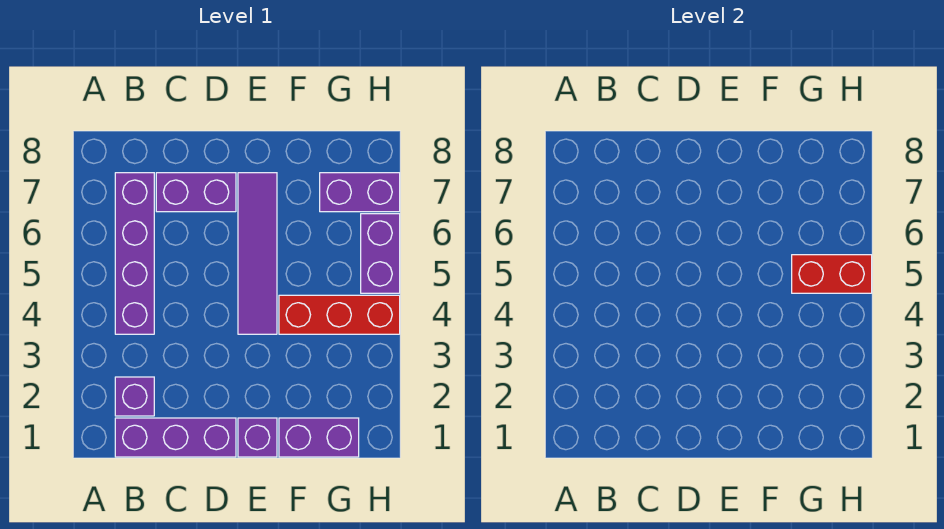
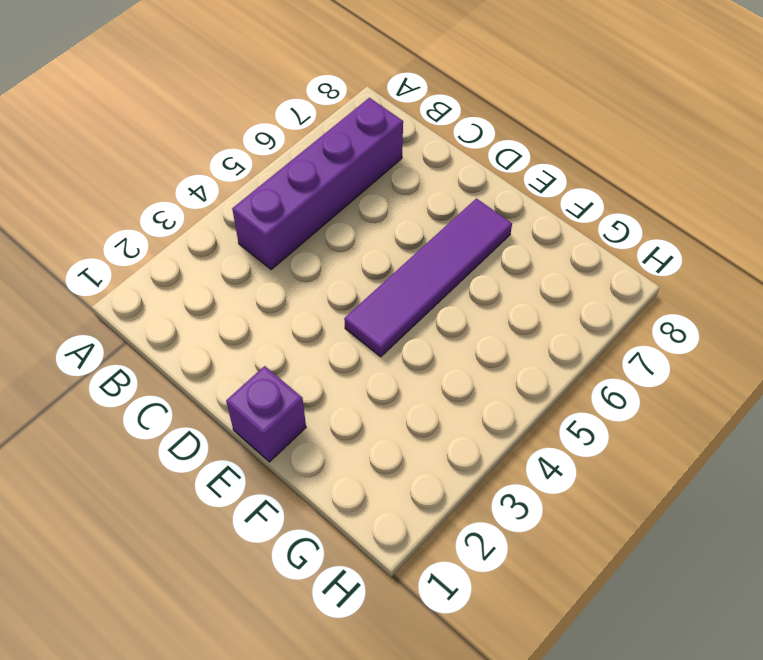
none -> purple brick B1:D1 level 1
none -> purple brick B2 level 1

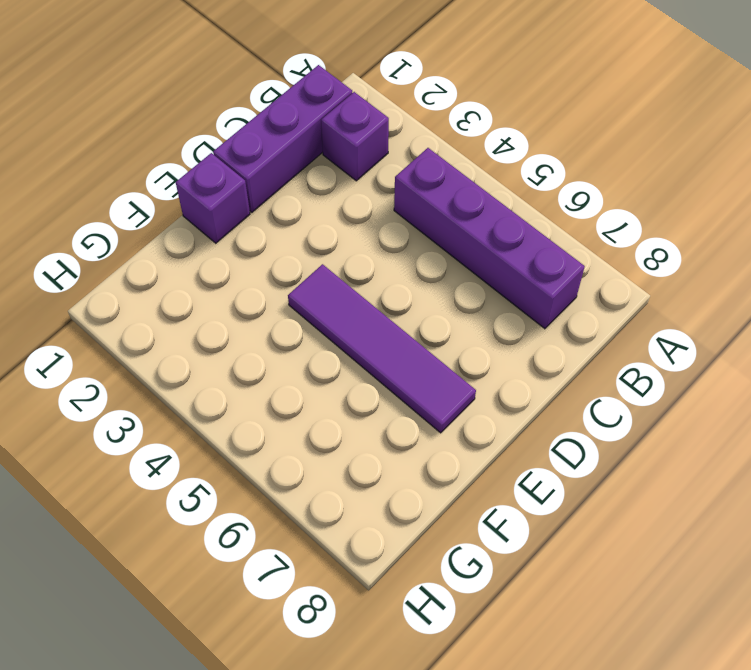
none -> purple brick C7:D7 level 1
none -> purple brick F1:G1 level 1

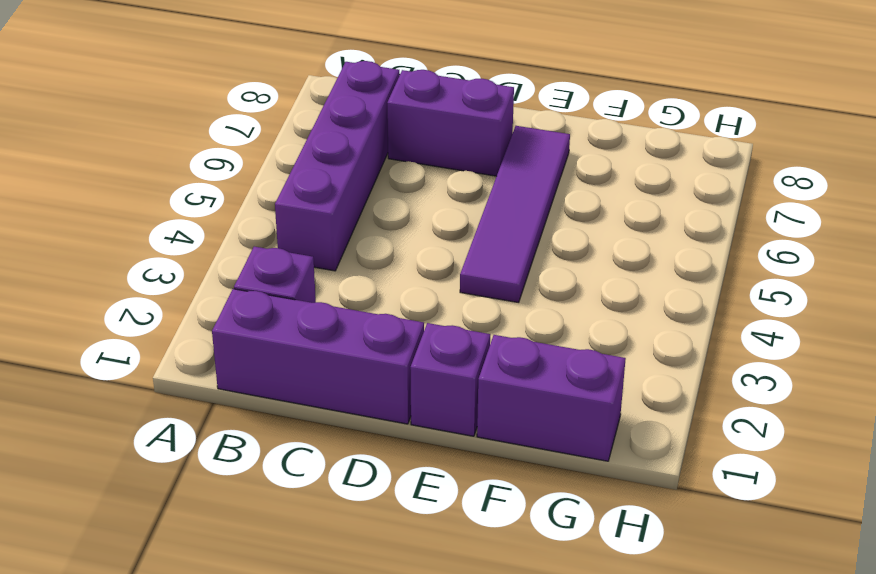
none -> red brick F4:H4 level 1
none -> purple brick G7:H7 level 1

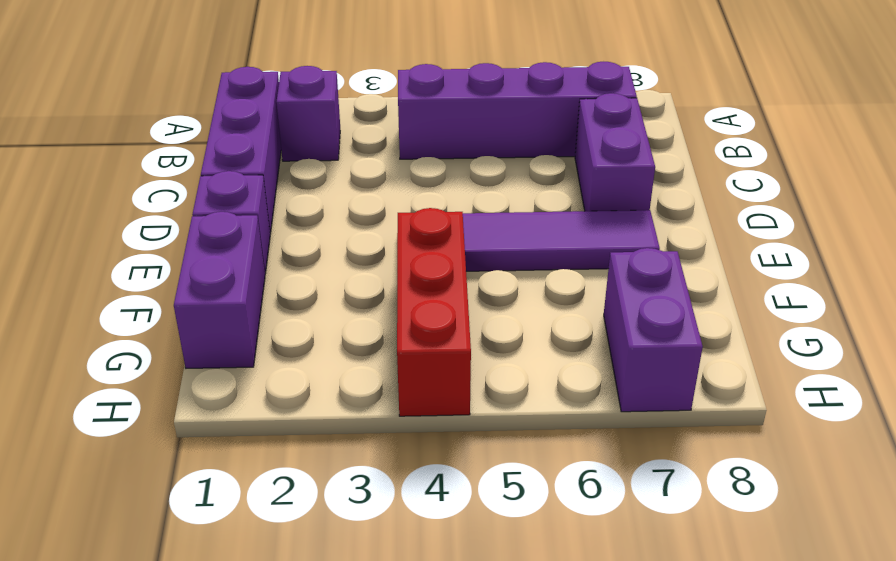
none -> purple brick H5:H6 level 1
none -> red brick G5:H5 level 2

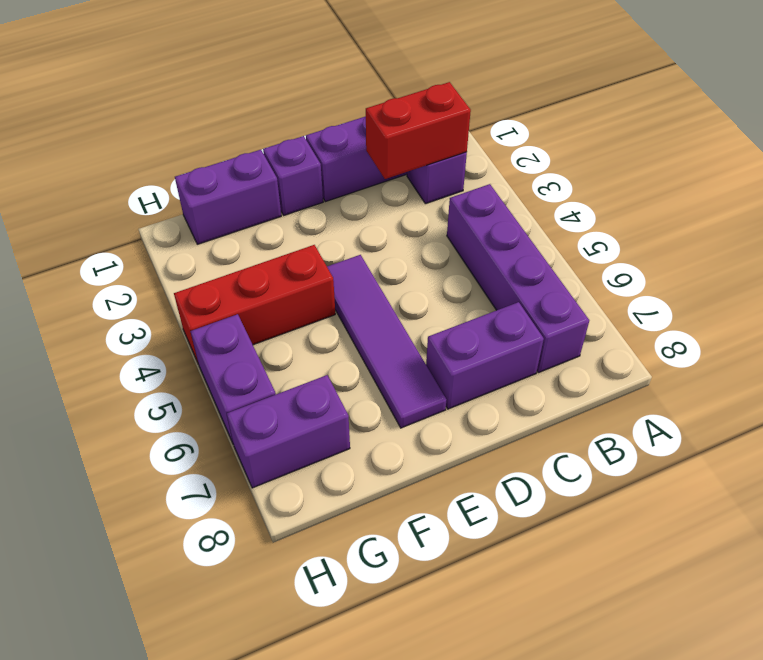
red brick B2:C2 level 2 -> red brick G5:H5 level 2

